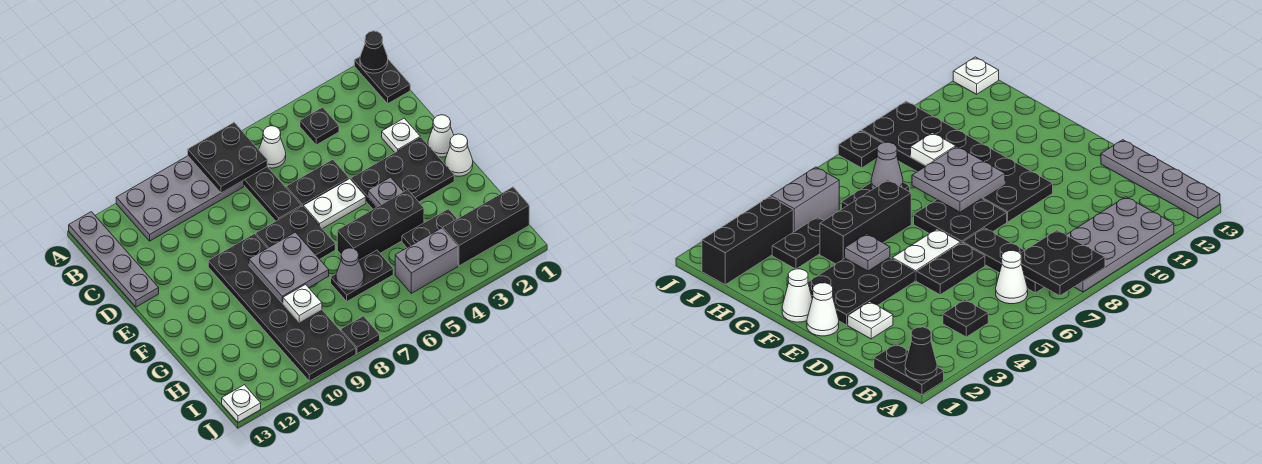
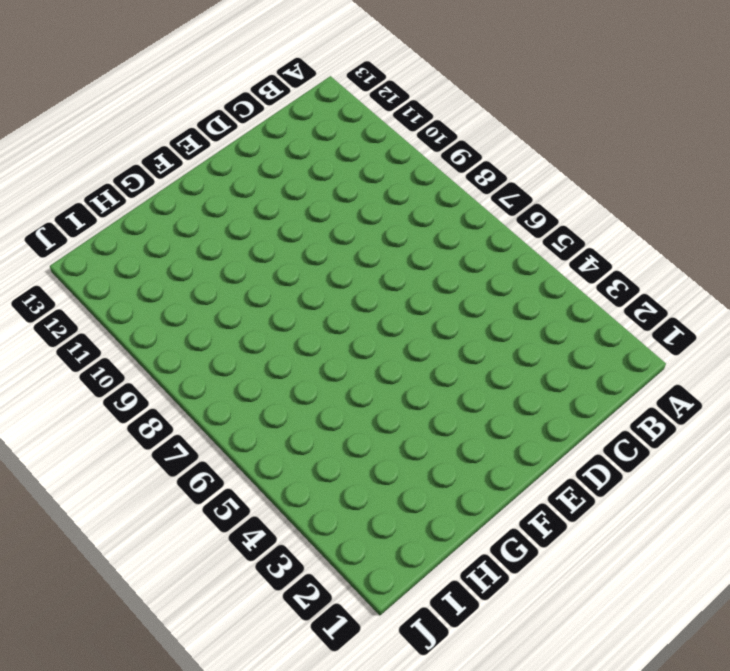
none -> black plate A1:B1 level 1
none -> grey plate A8:B11 level 1
none -> grey plate A13:D13 level 1

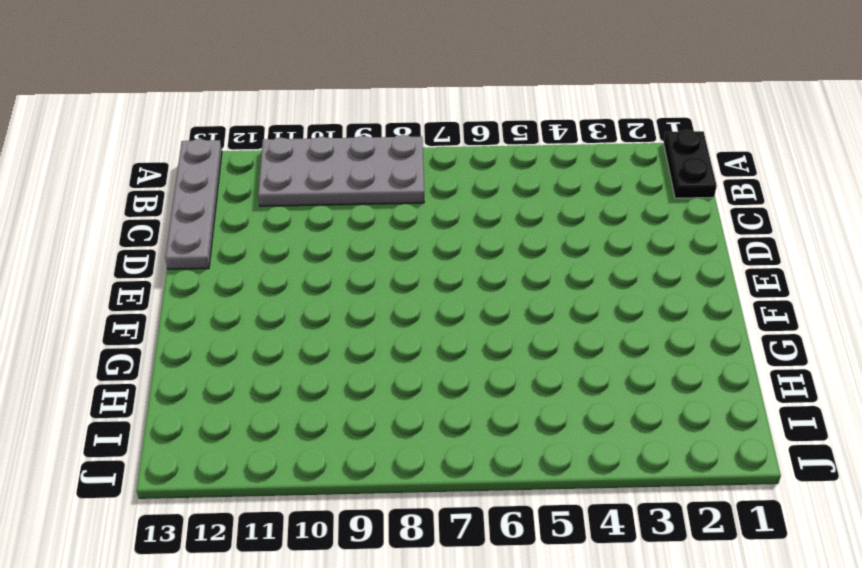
none -> black plate B4 level 1
none -> white cone B6 level 1
none -> black plate B7:D7 level 1

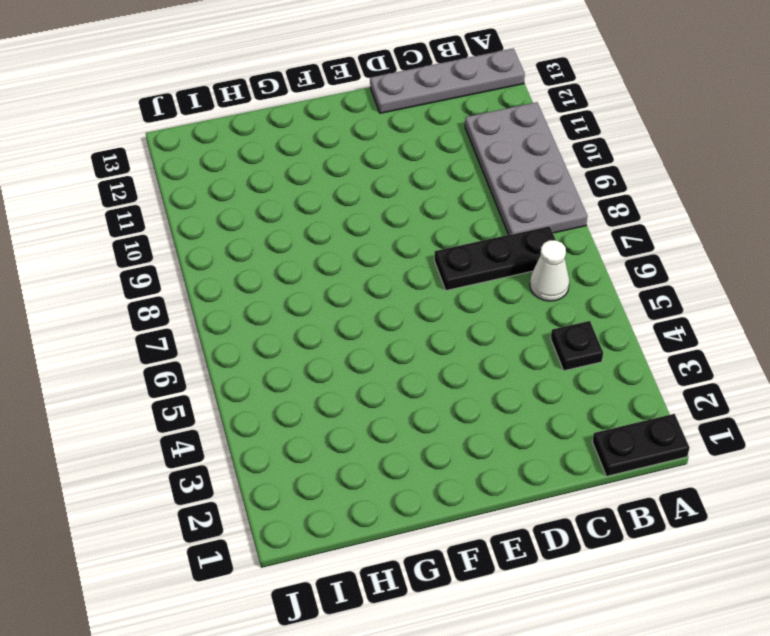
none -> white plate D2 level 1
none -> black plate D5:D6 level 1
none -> white cone E1 level 1

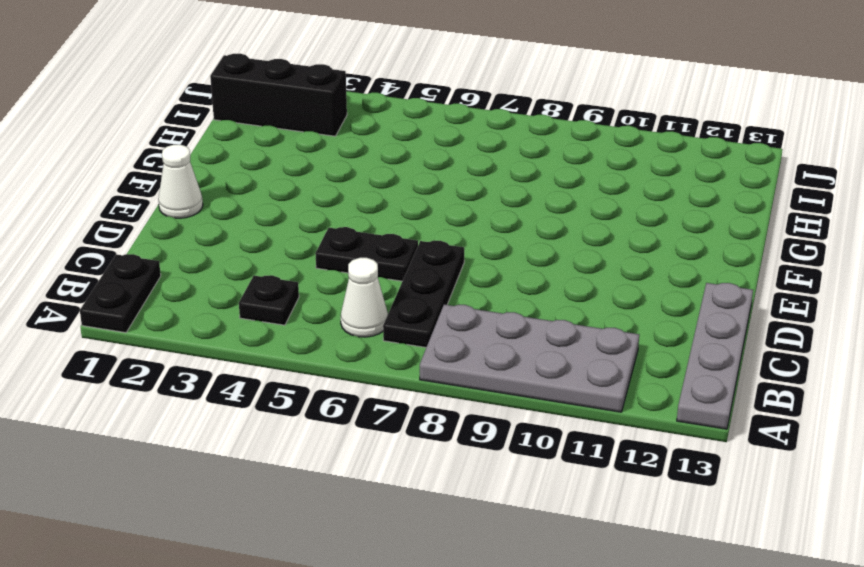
none -> white plate D2 level 1
none -> black plate E2:F4 level 1
none -> white plate E5:E6 level 1

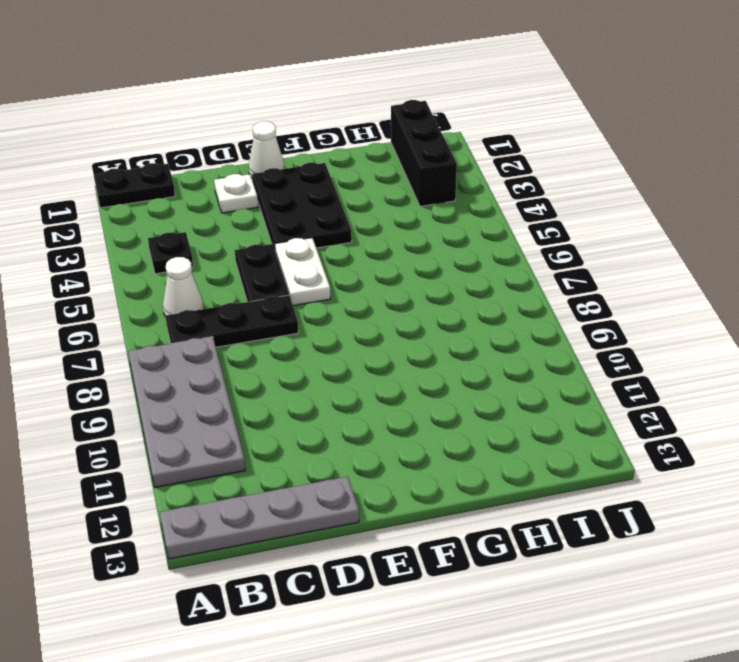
none -> black plate E7:F8 level 1
none -> black plate E9:J10 level 1
none -> white cone F1 level 1

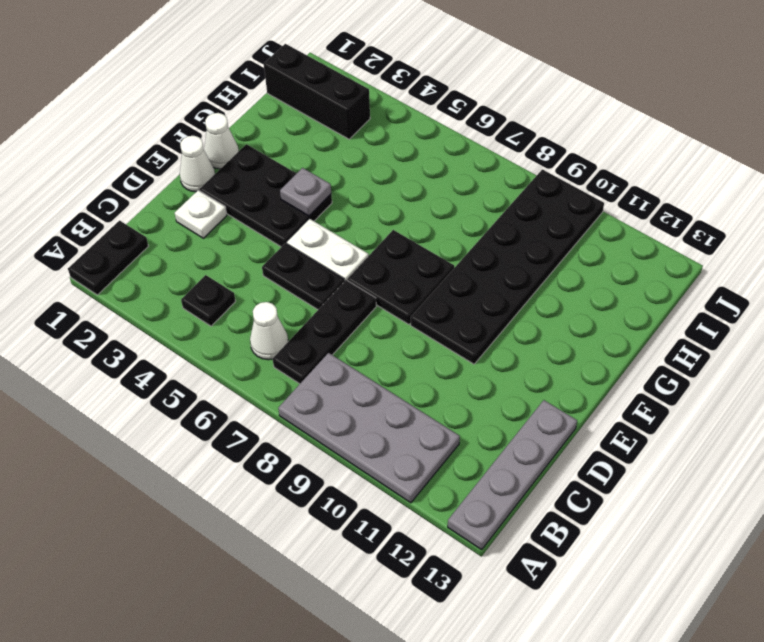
none -> black brick G4:G6 level 1
none -> black plate H3:H4 level 1
none -> black plate H6:H7 level 1

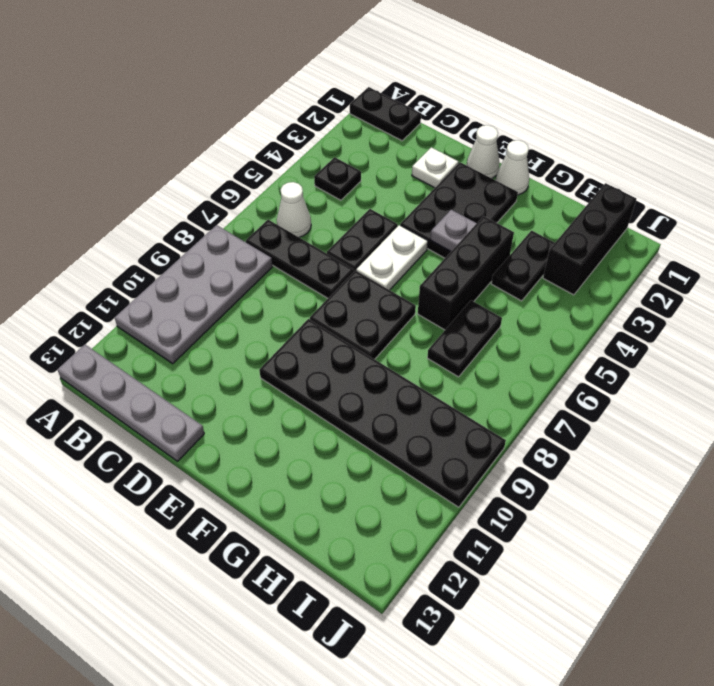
none -> grey brick I4:I5 level 1
none -> black plate J8 level 1
none -> white plate J13 level 1

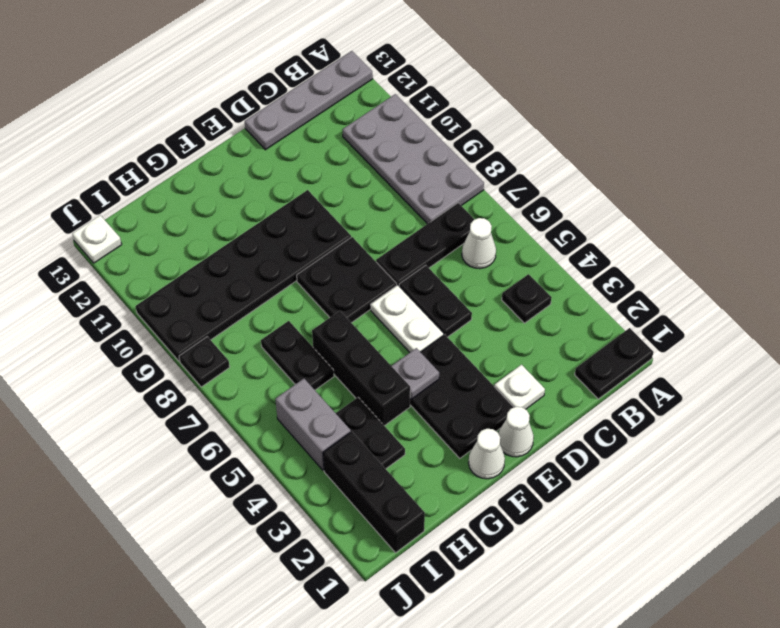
none -> black cone A1 level 2
none -> black plate A7:B8 level 2
none -> grey plate F8:G9 level 2

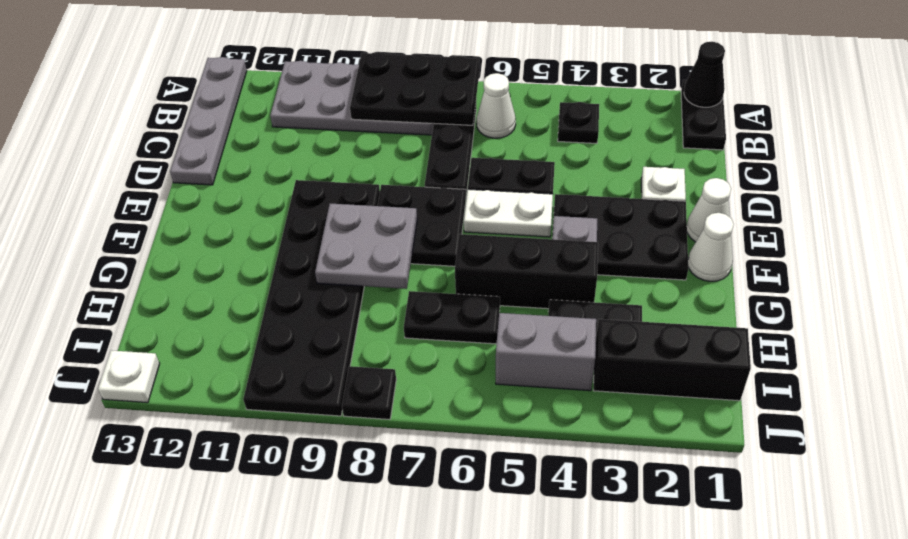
black plate A7:B9 level 2 -> black plate A7:B8 level 2
none -> grey cone H7 level 2
none -> white plate H9 level 2

